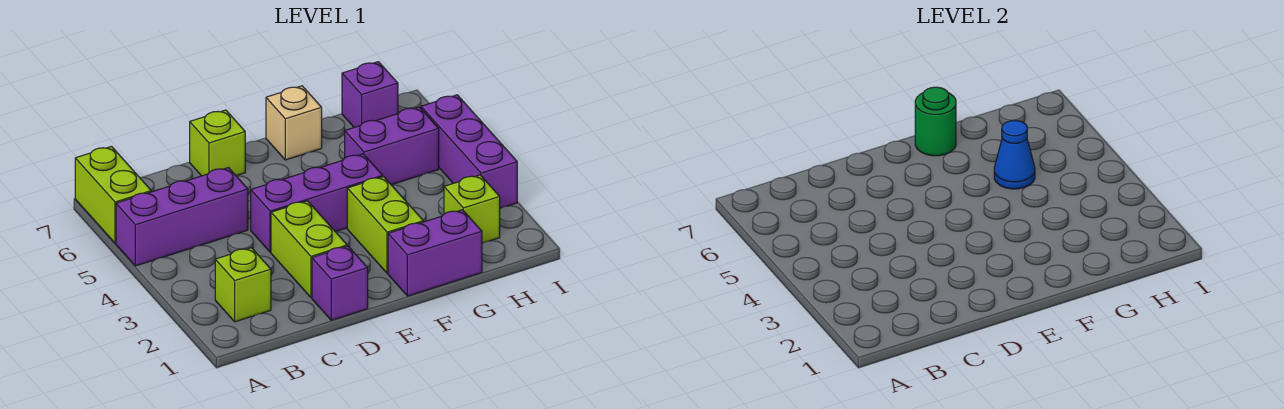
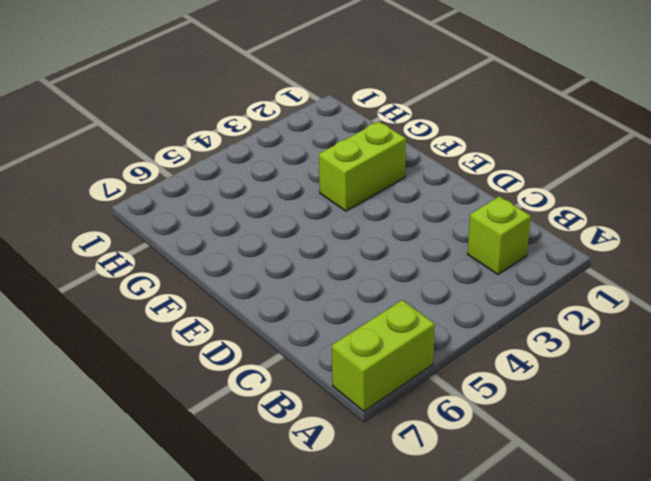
none -> purple brick A5:C5 level 1
none -> purple brick D1 level 1
none -> lime brick D2:D3 level 1

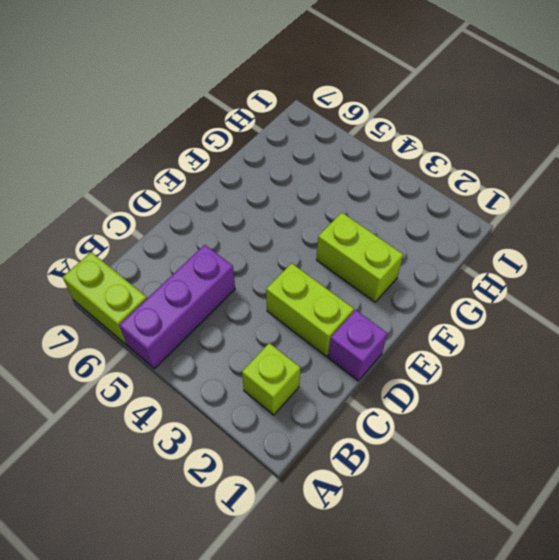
none -> purple brick D4:F4 level 1
none -> lime brick D7 level 1
none -> purple brick F1:G1 level 1

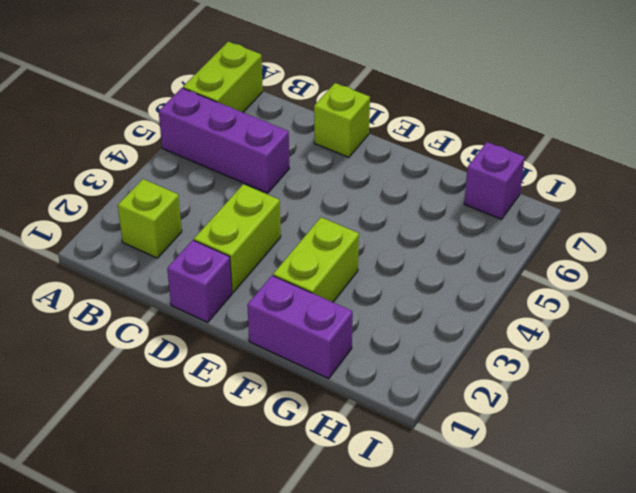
none -> purple brick D4:F4 level 1
none -> tan brick F7 level 1
none -> purple brick G5:H5 level 1

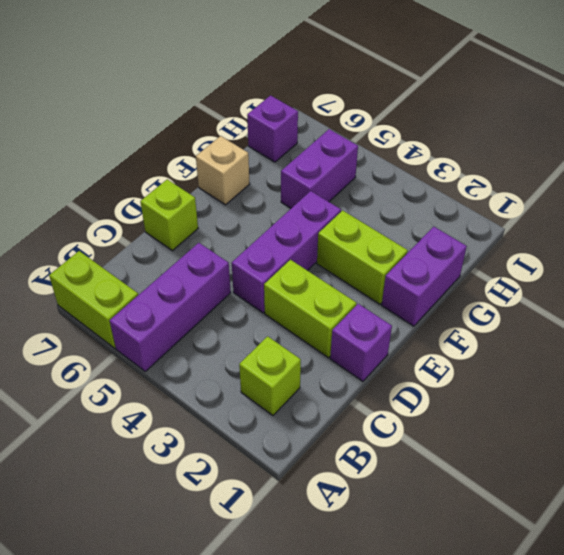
none -> lime brick H2 level 1
none -> purple brick I3:I5 level 1
none -> green round brick F7 level 2

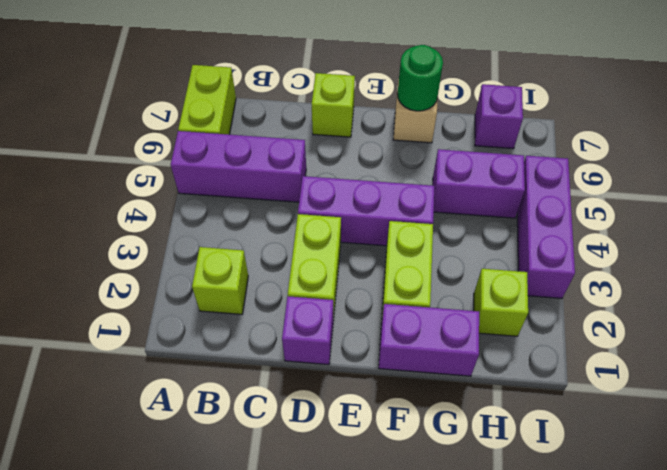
none -> blue cone G5 level 2

